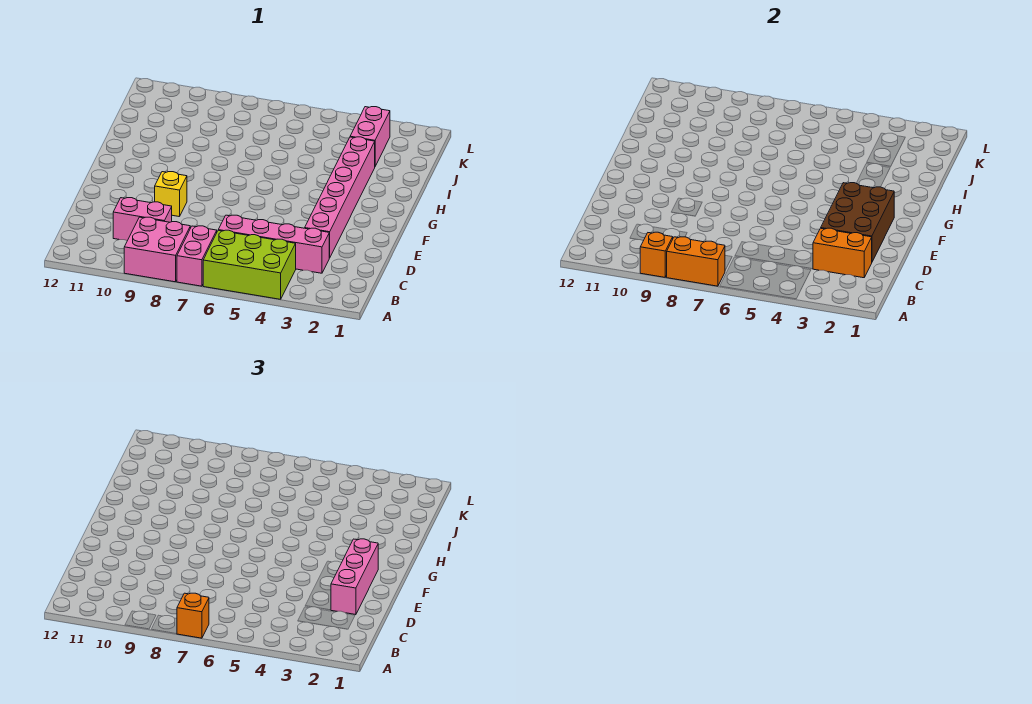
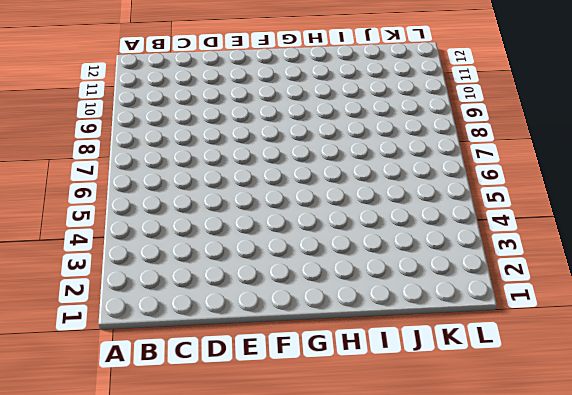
none -> lime brick A4:B6 level 1
none -> pink brick A7:B7 level 1
none -> pink brick A8:B9 level 1

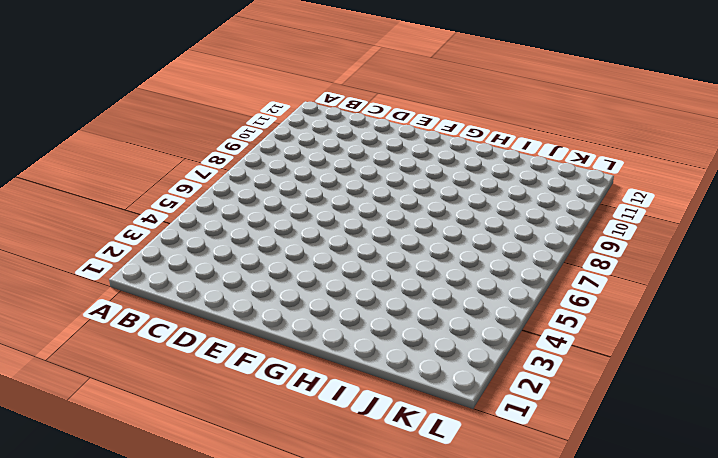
none -> lime brick A4:B6 level 1
none -> pink brick A7:B7 level 1
none -> pink brick A8:B9 level 1

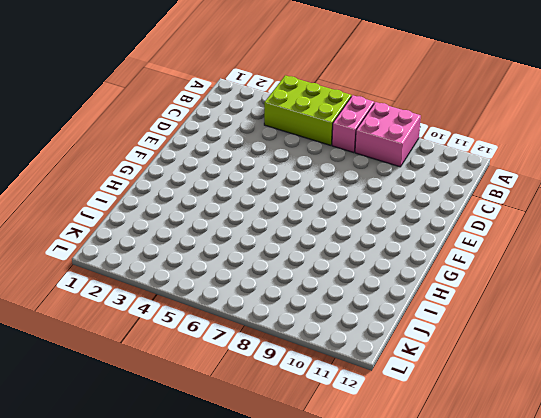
none -> pink brick C3:C6 level 1
none -> pink brick C9:C10 level 1
none -> pink brick D3:I3 level 1

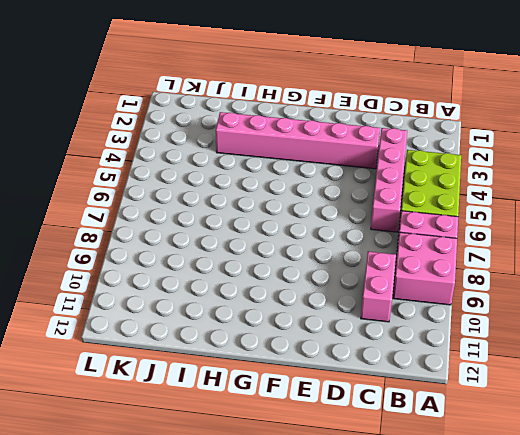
none -> yellow brick E9 level 1
none -> pink brick J3:K3 level 1
none -> orange brick A7:A8 level 2

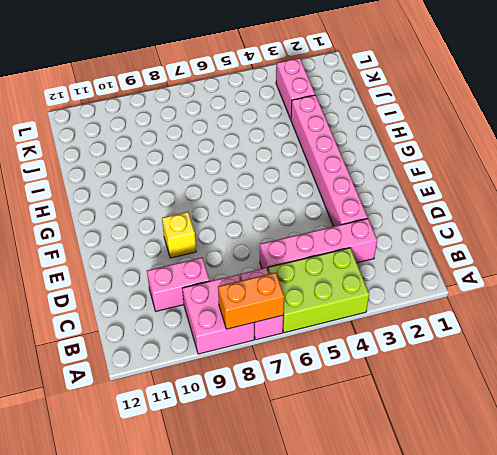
none -> orange brick A9 level 2
none -> orange brick C2:C3 level 2
none -> brown brick D2:F3 level 2

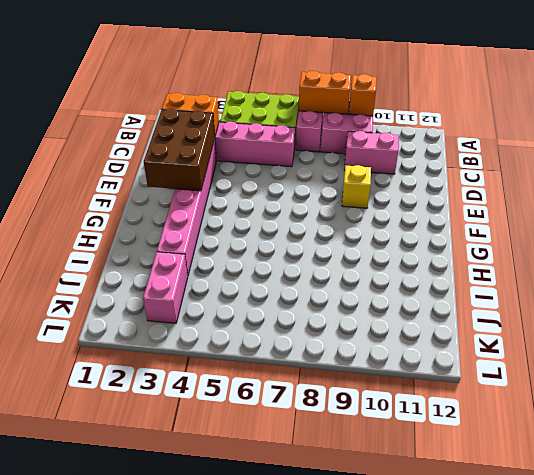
none -> orange brick A7 level 3
none -> pink brick D2:F2 level 3

